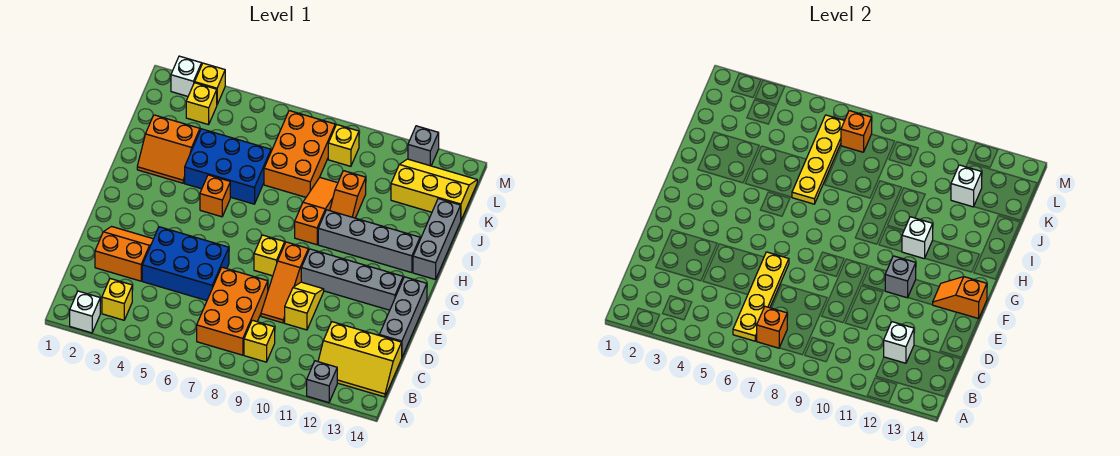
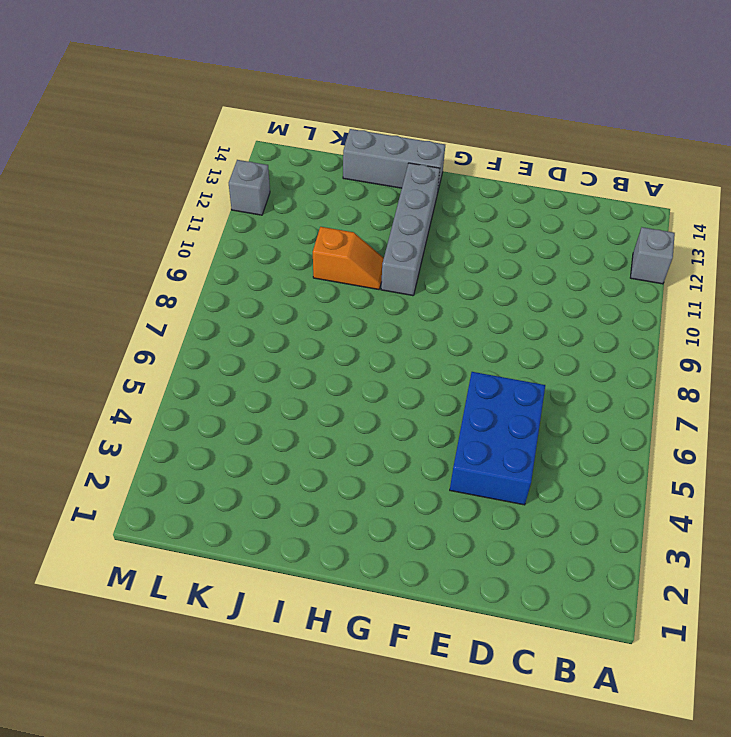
none -> white brick A2 level 1
none -> yellow brick B3 level 1
none -> orange brick B7:D8 level 1
none -> yellow brick B9 level 1

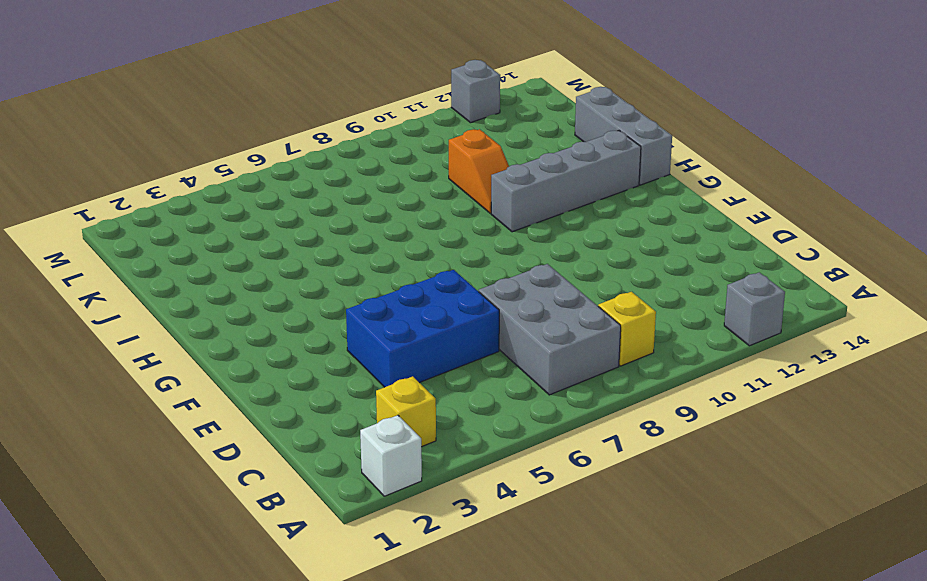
grey brick B7:D8 level 1 -> orange brick B7:D8 level 1
none -> yellow slope B12:C14 level 1 top C
none -> orange slope D2:E3 level 1 top D
none -> orange slope D9:F9 level 1 top F
none -> yellow slope D10:E10 level 1 top D

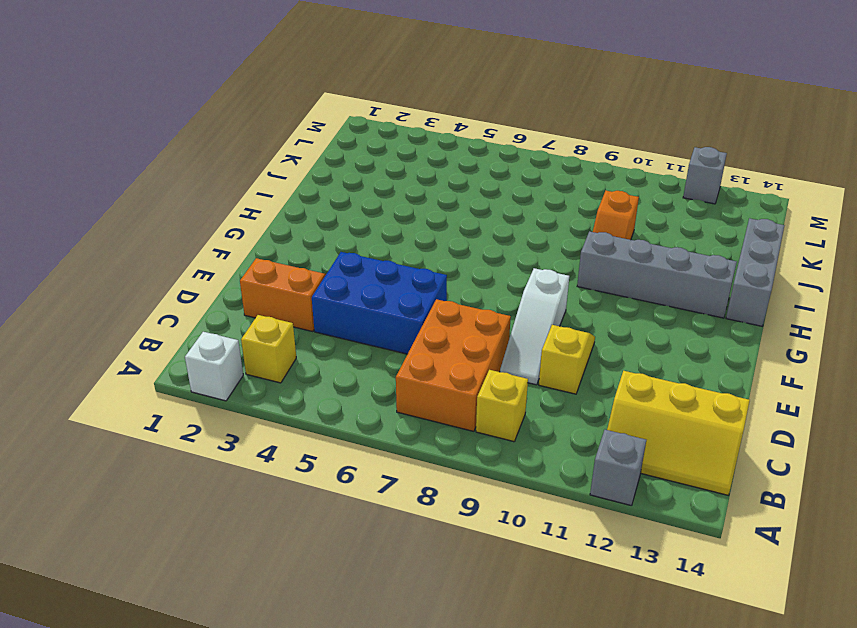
white slope D9:F9 level 1 top F -> orange slope D9:F9 level 1 top F
none -> grey brick D14:F14 level 1
none -> yellow brick F8 level 1
none -> grey brick F10:F13 level 1
none -> orange brick H5 level 1

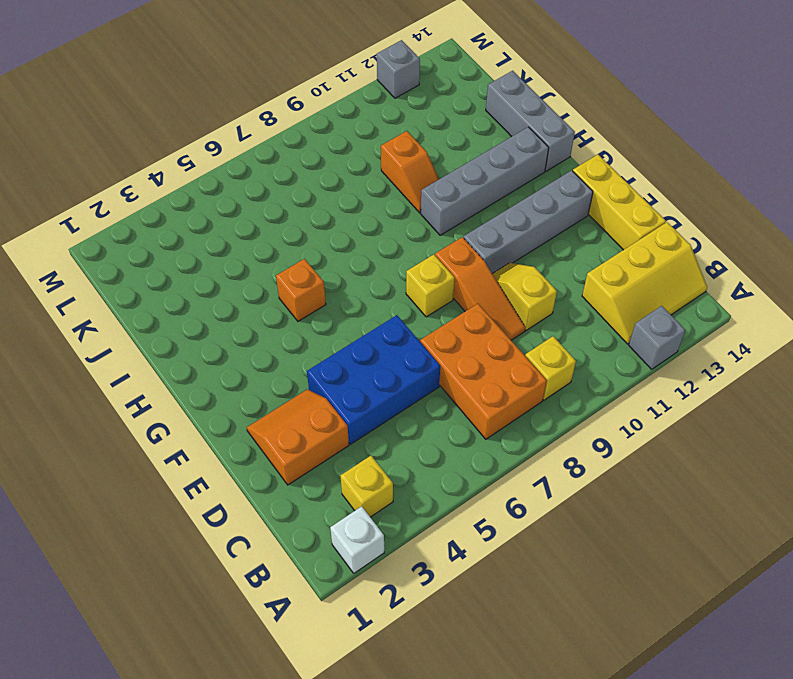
yellow brick D14:F14 level 1 -> grey brick D14:F14 level 1
none -> orange slope H9:J9 level 1 top H
none -> orange slope I2:J3 level 1 top J
none -> blue brick I4:J6 level 1
none -> orange brick J7:L8 level 1

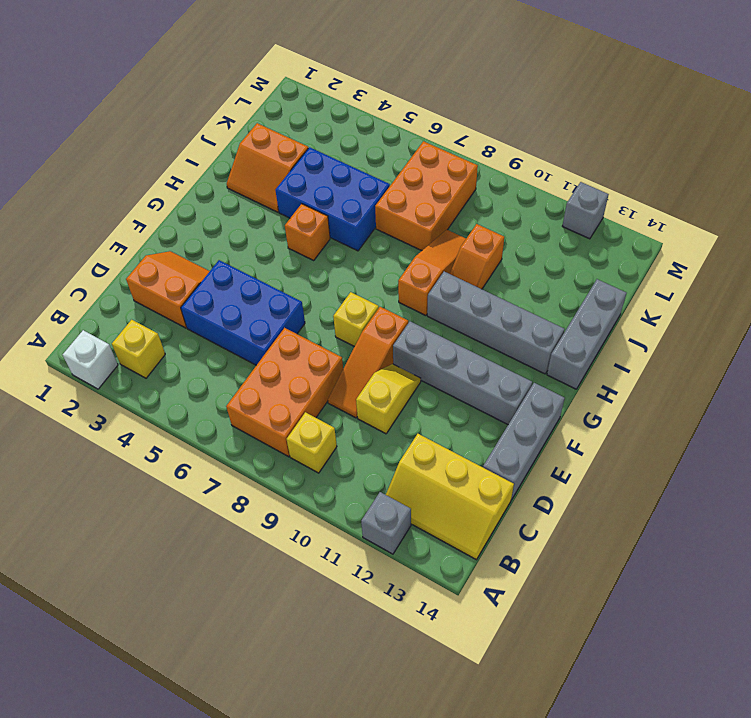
none -> yellow slope K12:L14 level 1 top K
none -> yellow brick L3 level 1
none -> yellow brick L9 level 1
none -> white brick M2 level 1

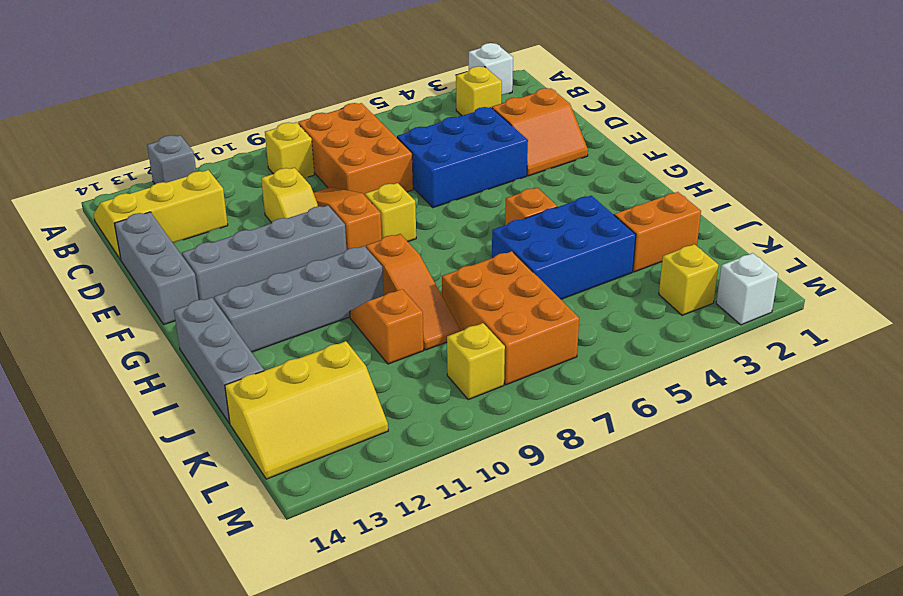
none -> yellow brick M3 level 1
none -> grey brick M12 level 1
none -> yellow plate B6:E6 level 2
none -> orange brick B7 level 2

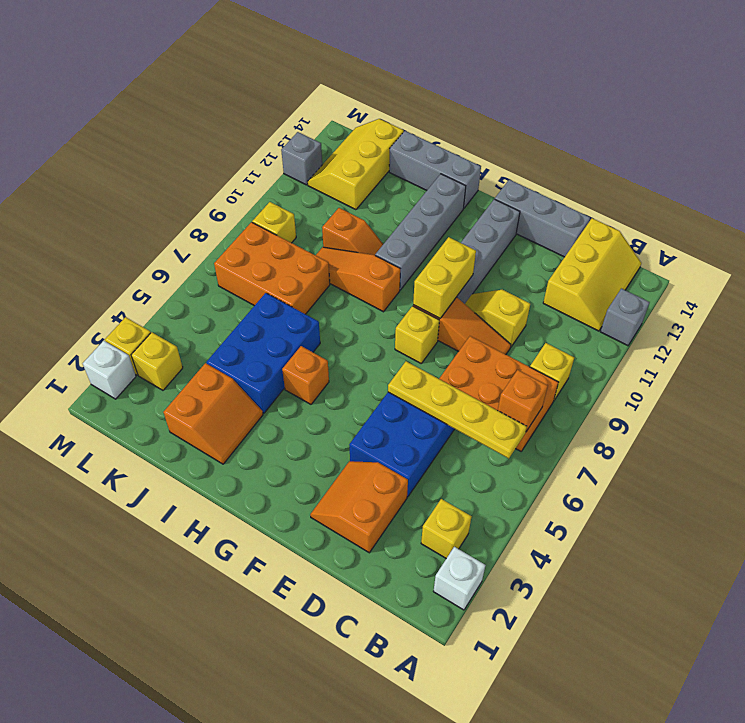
yellow brick F9:F10 level 2 -> none
none -> white brick C12 level 2
none -> grey brick F11 level 2
none -> orange slope F13:F14 level 2 top 14
none -> white brick H11 level 2

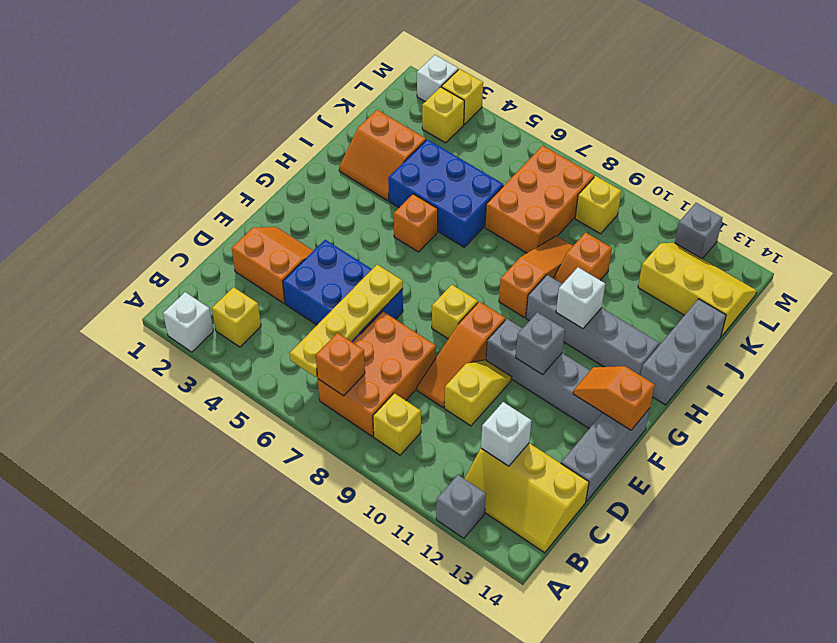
none -> yellow plate I6:L6 level 2
none -> white brick K12 level 2
none -> orange brick L7 level 2

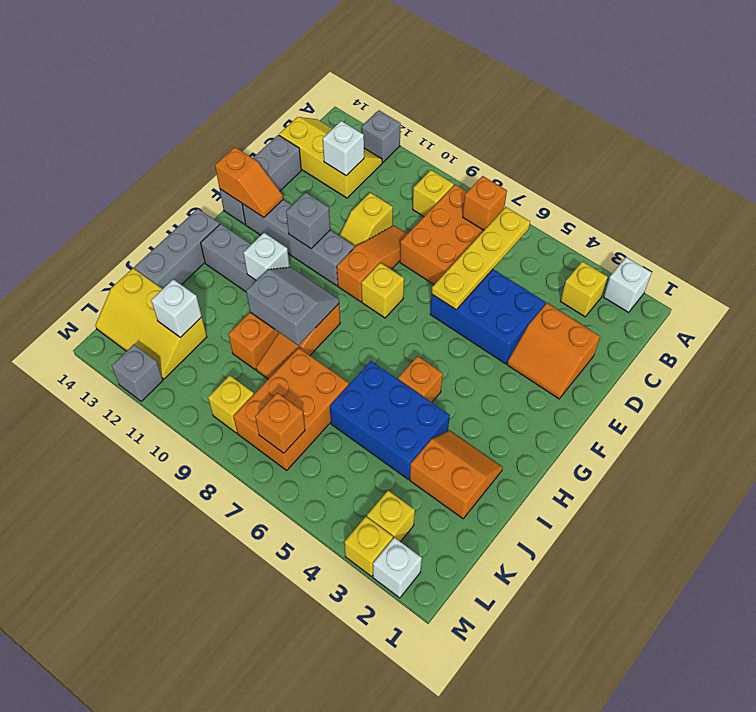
grey slope H9:I10 level 2 top I -> none
none -> yellow plate I6:L6 level 2

